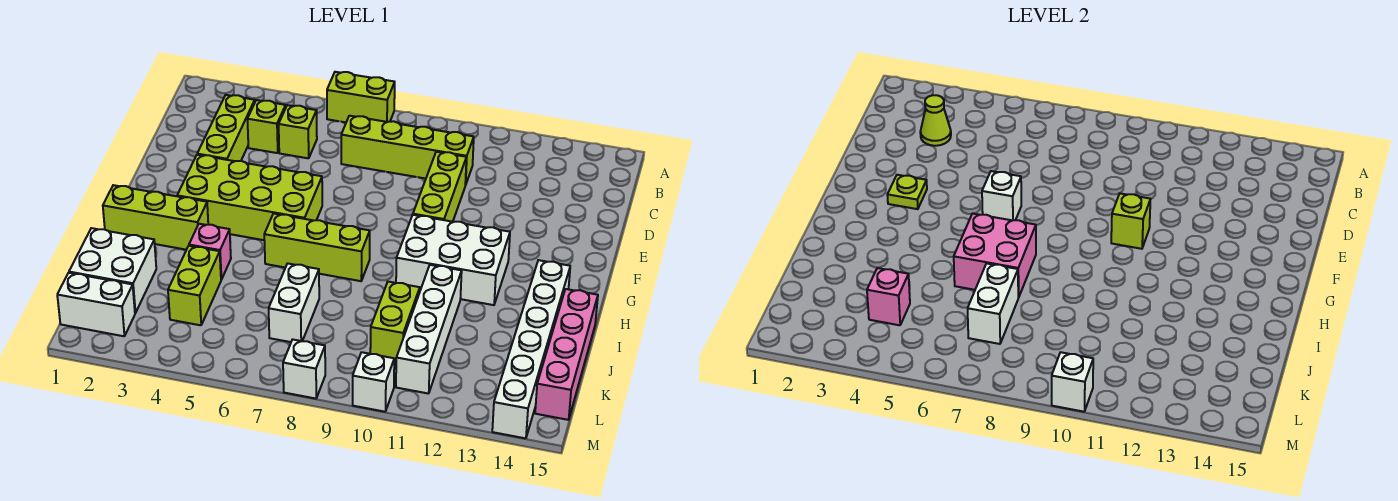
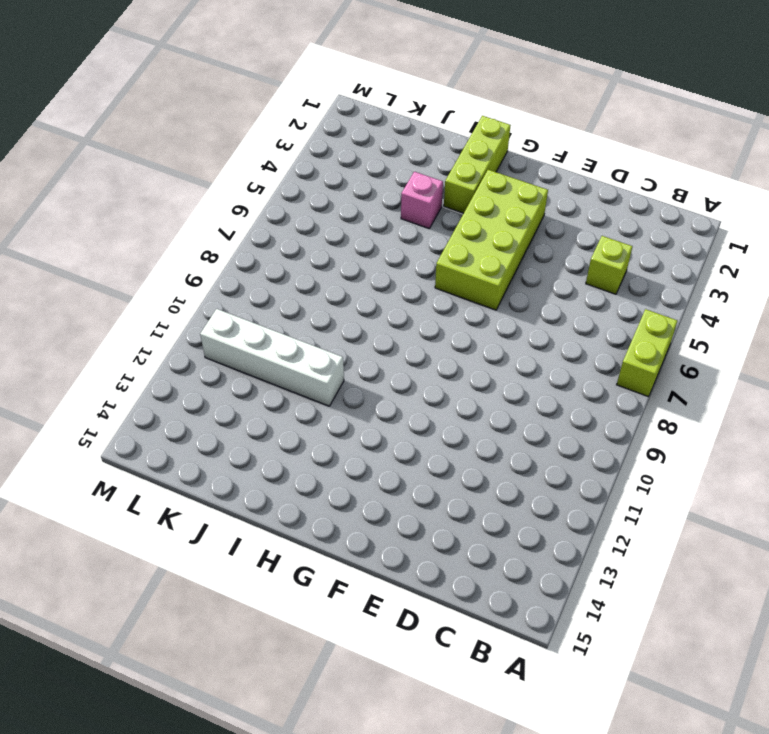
none -> lime brick C3:E3 level 1
none -> lime brick C5 level 1
none -> lime brick C7:C10 level 1

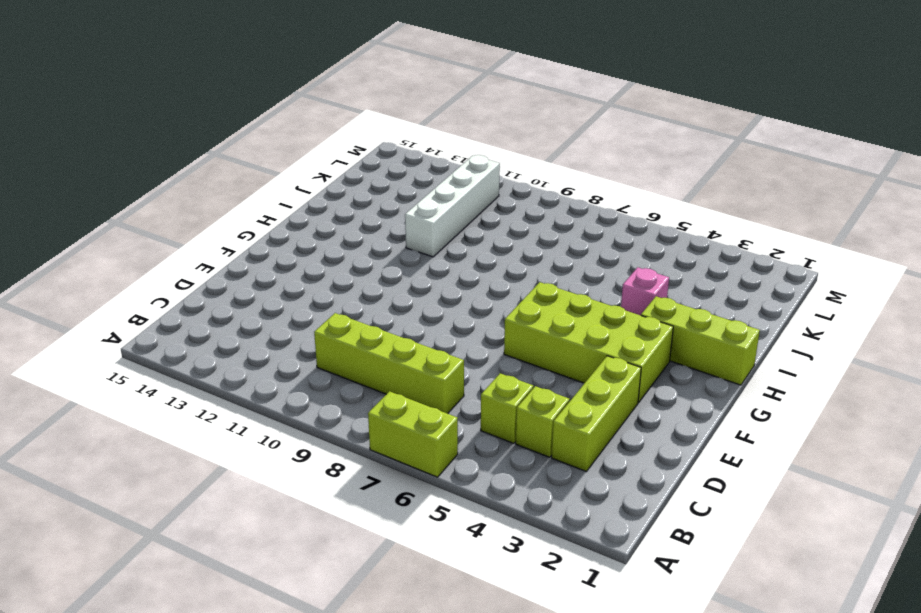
none -> lime brick D10:F10 level 1
none -> white brick G10:H12 level 1
none -> lime brick H6:H8 level 1

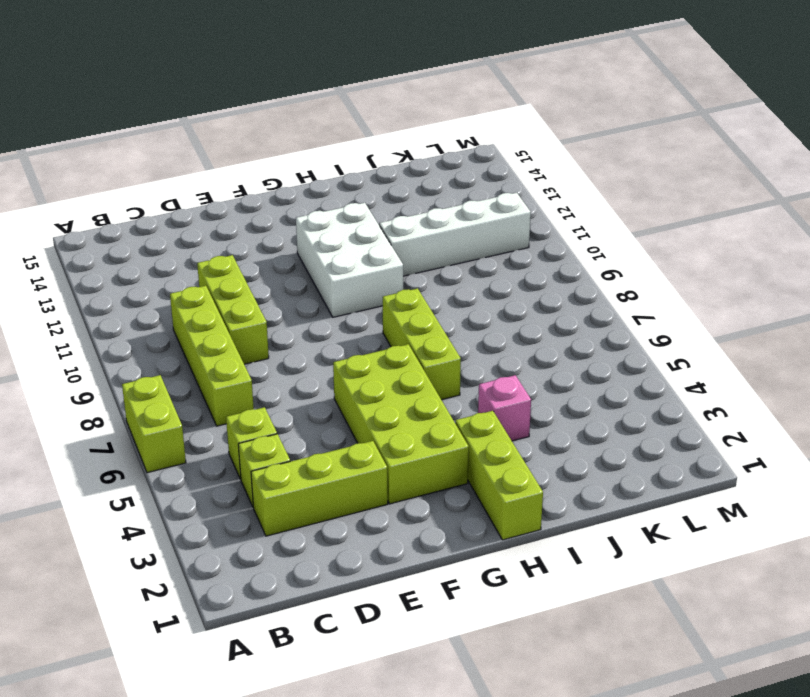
lime brick D9:D11 level 1 -> lime brick D10:F10 level 1
none -> white brick H14:M14 level 1
none -> pink brick I15:L15 level 1
none -> white brick J1:K2 level 1

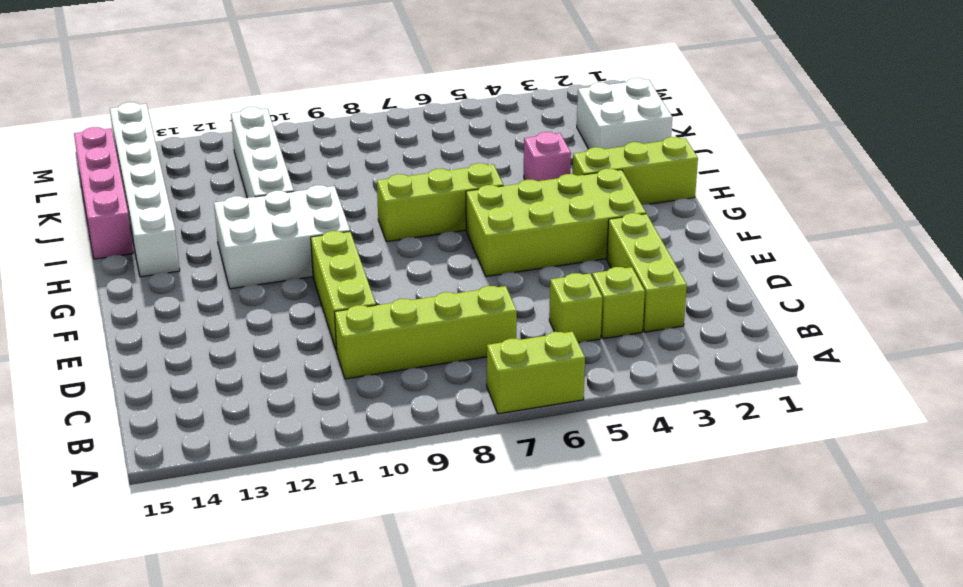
none -> lime brick J4:K4 level 1
none -> white brick J7:K7 level 1
none -> lime brick J10:K10 level 1

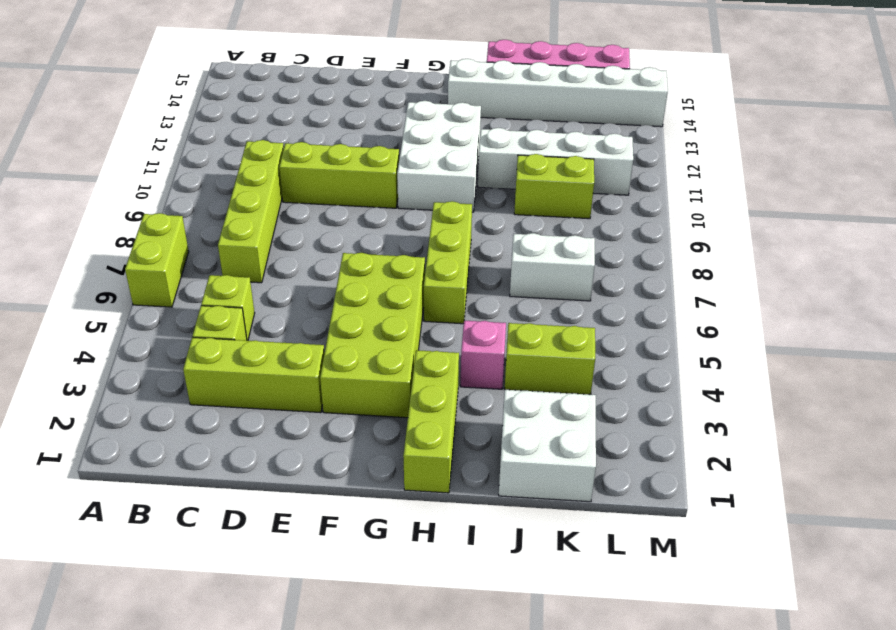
none -> white brick L1:L2 level 1
none -> white brick M8 level 1
none -> white brick M10 level 1

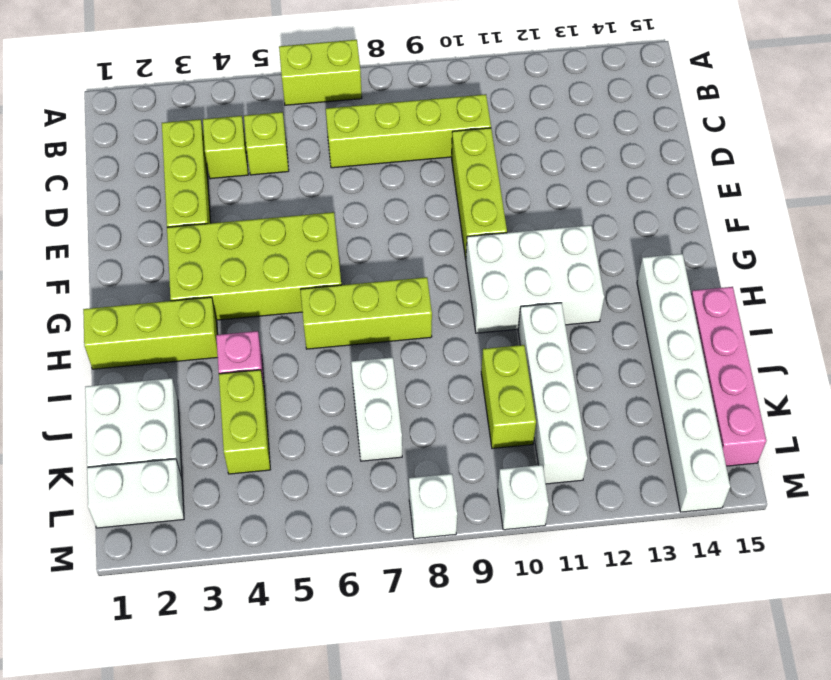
none -> lime cone C3 level 2
none -> lime plate F3 level 2
none -> white brick F6 level 2

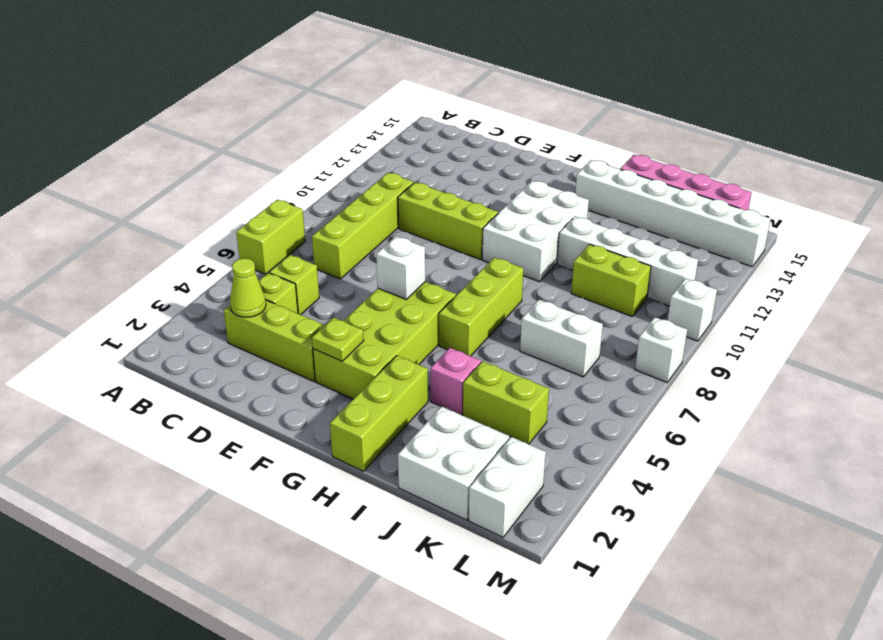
none -> lime brick F10 level 2
none -> pink brick H6:I7 level 2
none -> white brick J7:K7 level 2

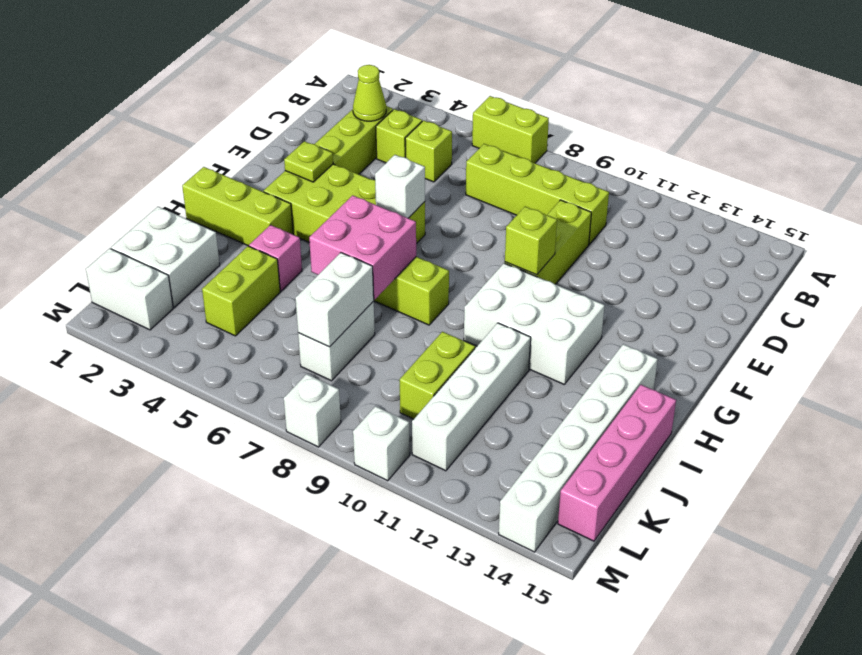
none -> pink brick K4 level 2
none -> white brick M10 level 2

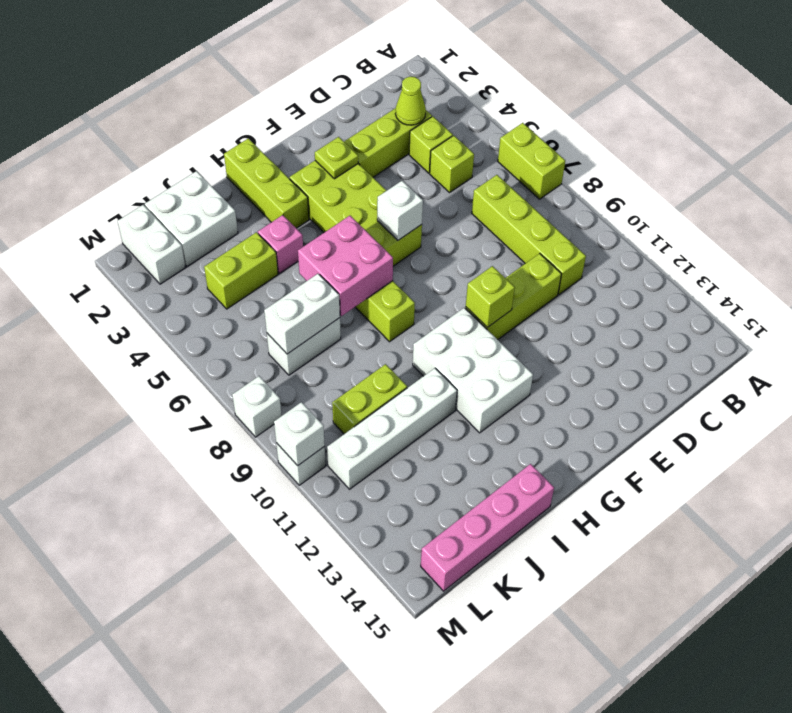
none -> white brick H14:M14 level 1
none -> pink brick K4 level 2

